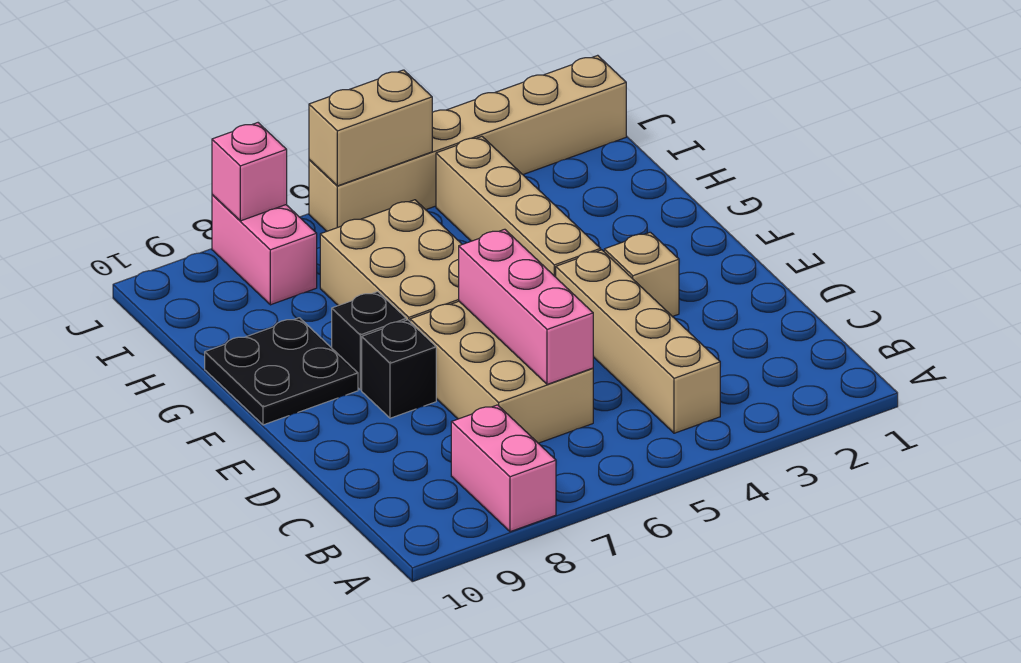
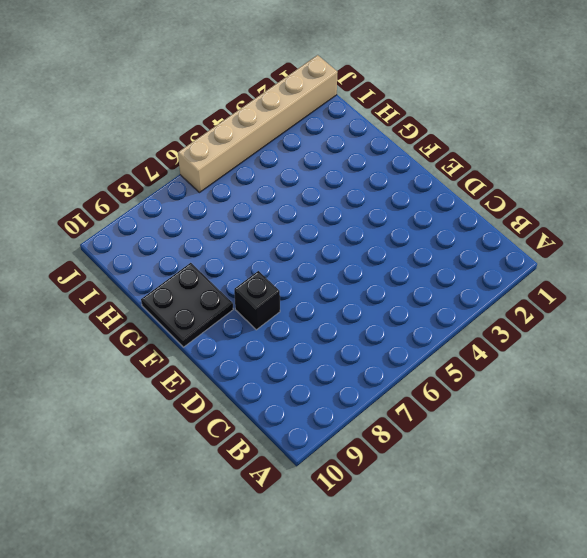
none -> pink brick A8:B8 level 1
none -> tan brick B4:E4 level 1
none -> tan brick C6:E7 level 1

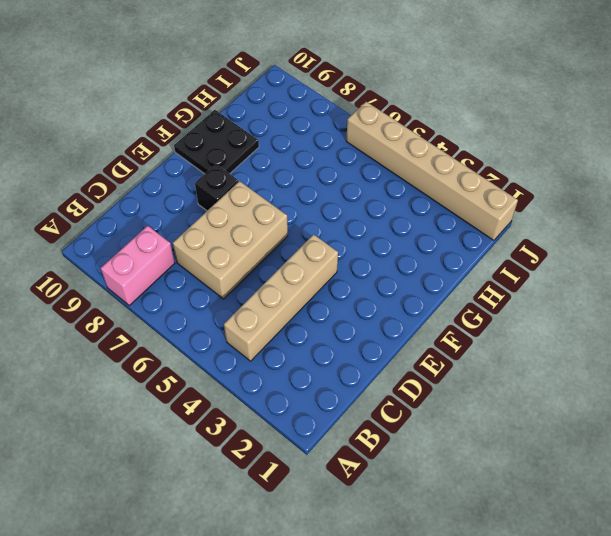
none -> tan brick E3 level 1
none -> tan brick F4:I4 level 1
none -> tan brick F6:H7 level 1

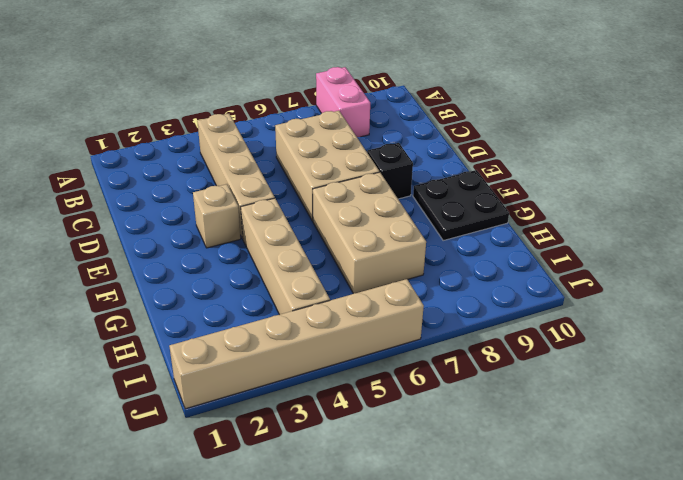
none -> black brick F8 level 1
none -> pink brick I8:J8 level 1
none -> pink brick C6:E6 level 2

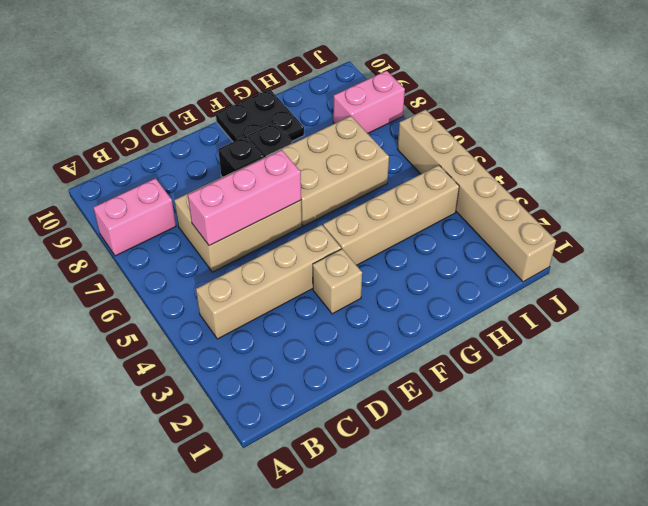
none -> tan brick J5:J6 level 2
none -> pink brick J8 level 2

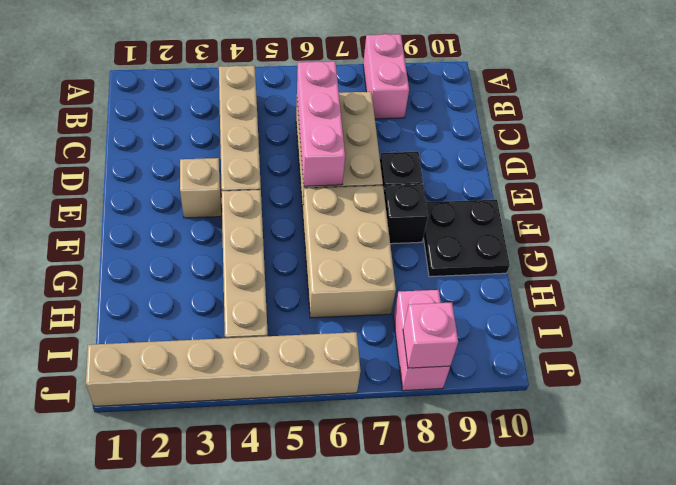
none -> tan brick J5:J6 level 2

